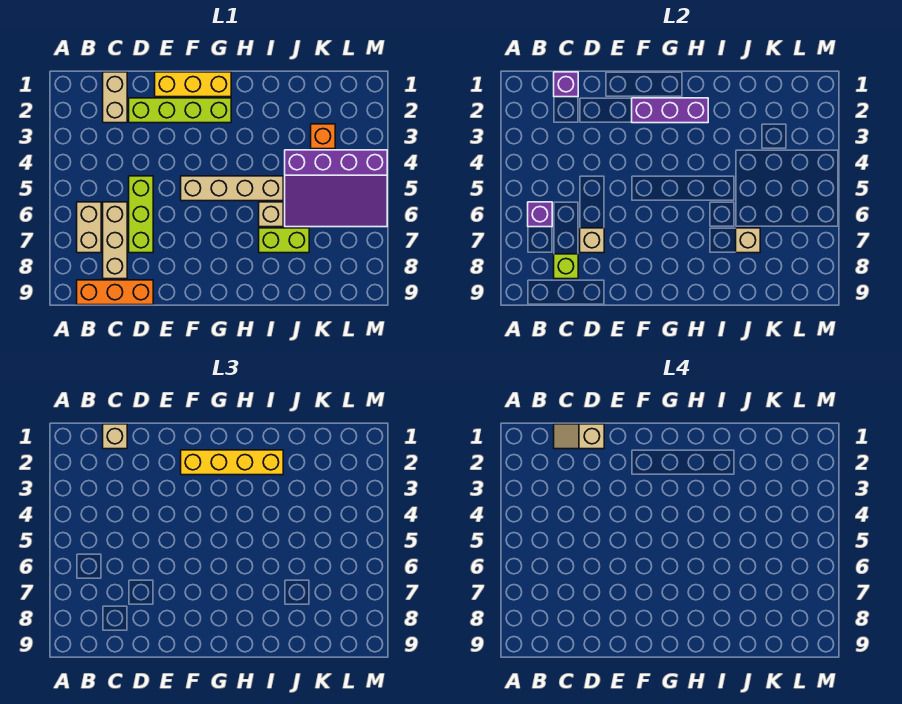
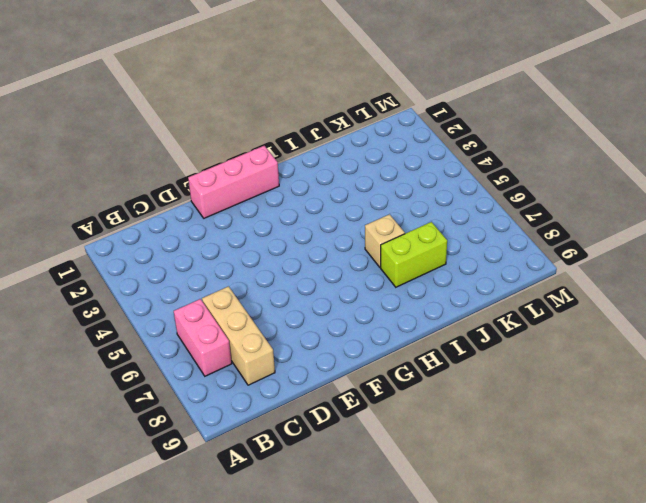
pink brick B6:B7 level 1 -> tan brick B6:B7 level 1
pink brick E1:G1 level 1 -> yellow brick E1:G1 level 1
none -> orange brick B9:D9 level 1
none -> tan brick C1:C2 level 1
none -> lime brick D2:G2 level 1

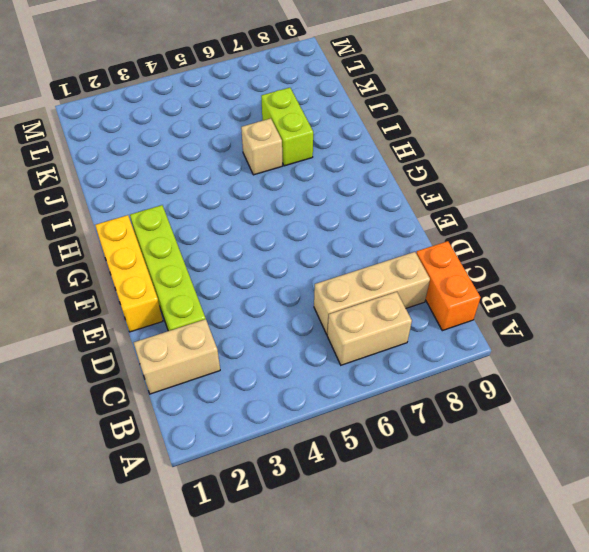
orange brick B9:C9 level 1 -> orange brick B9:D9 level 1
none -> lime brick D5:D7 level 1
none -> tan brick F5:I5 level 1
none -> purple slope J4:M6 level 1 top 4

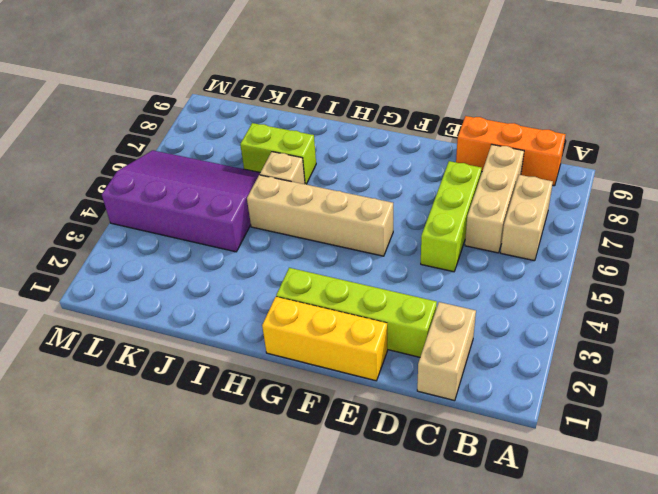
none -> orange brick K3 level 1
none -> purple brick B6 level 2
none -> purple brick C1 level 2

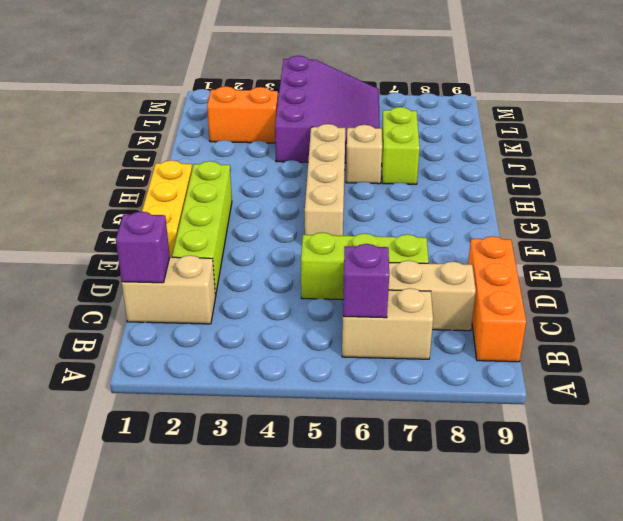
orange brick K2:K3 level 1 -> orange brick K3 level 1
none -> lime brick C8 level 2
none -> tan brick D7 level 2
none -> purple brick F2:H2 level 2

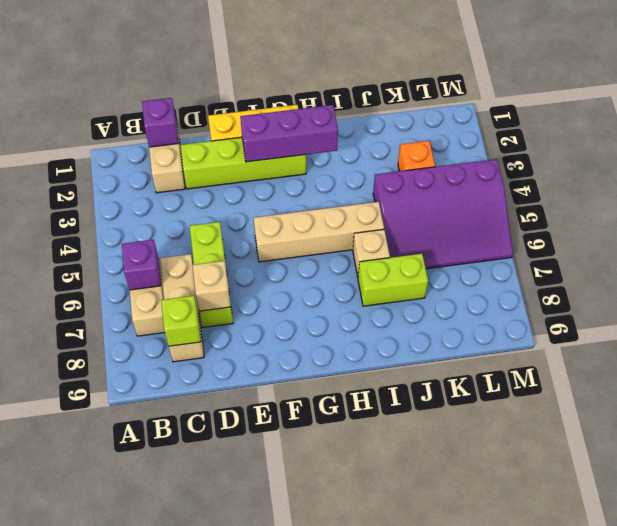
none -> orange brick B9:D9 level 1
none -> tan brick J7 level 2
none -> tan brick C1 level 3

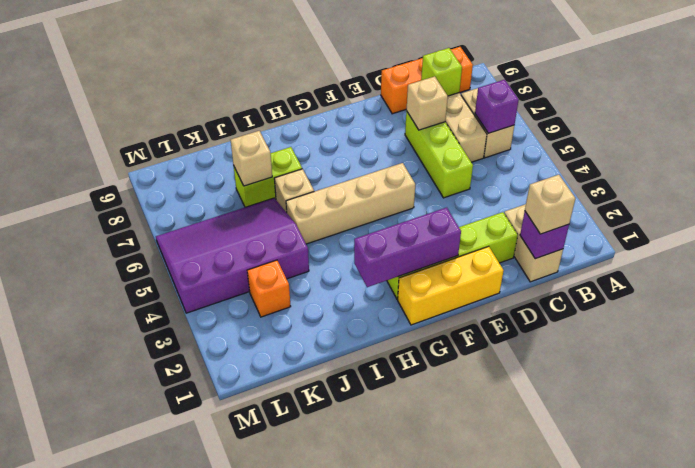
none -> yellow brick F2:I2 level 3
none -> tan slope C1:D1 level 4 top D

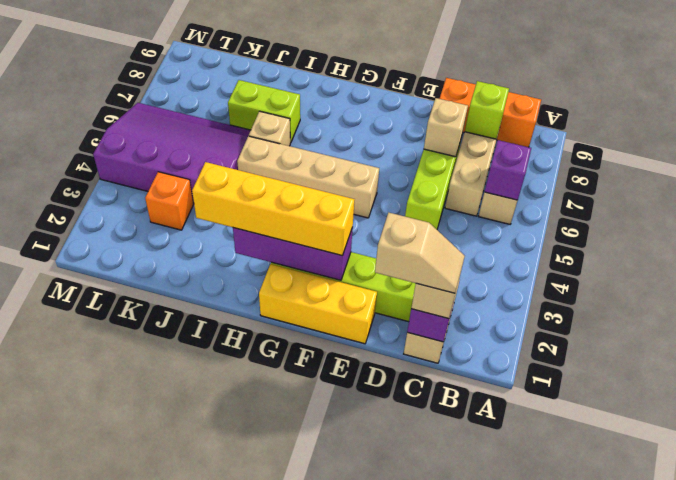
none -> tan brick J7 level 2

